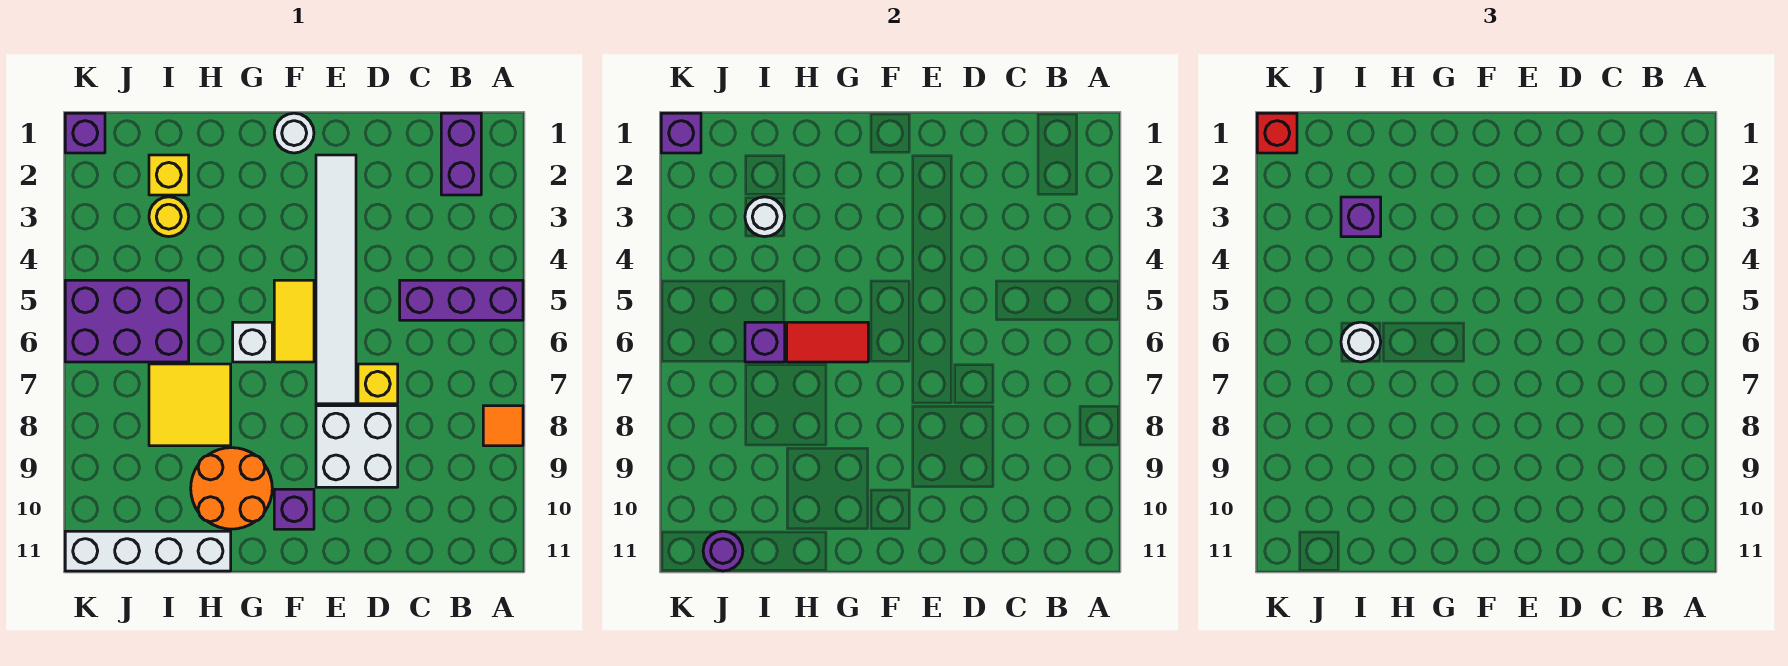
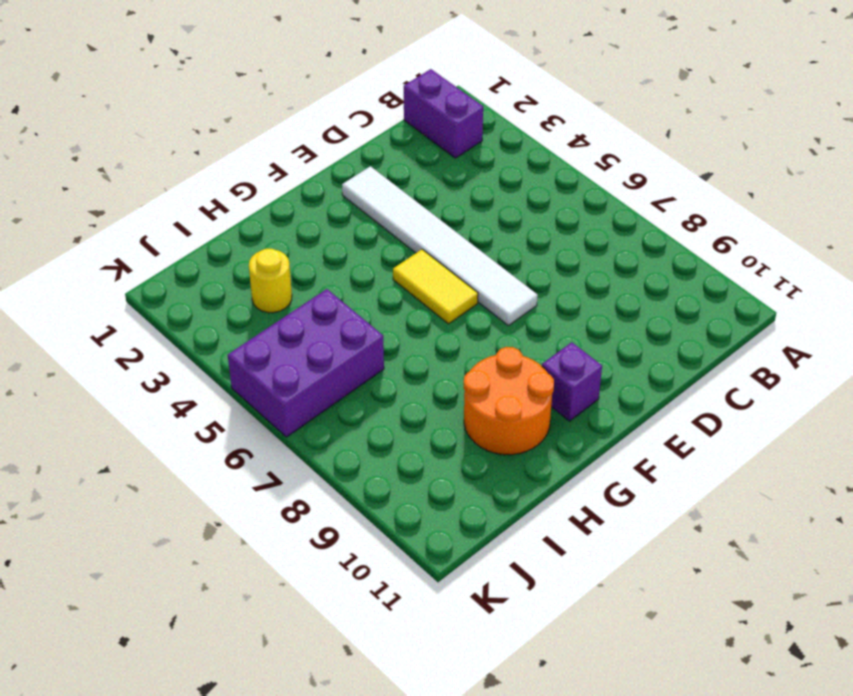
none -> purple brick A5:C5 level 1
none -> orange tile A8 level 1
none -> yellow brick D7 level 1

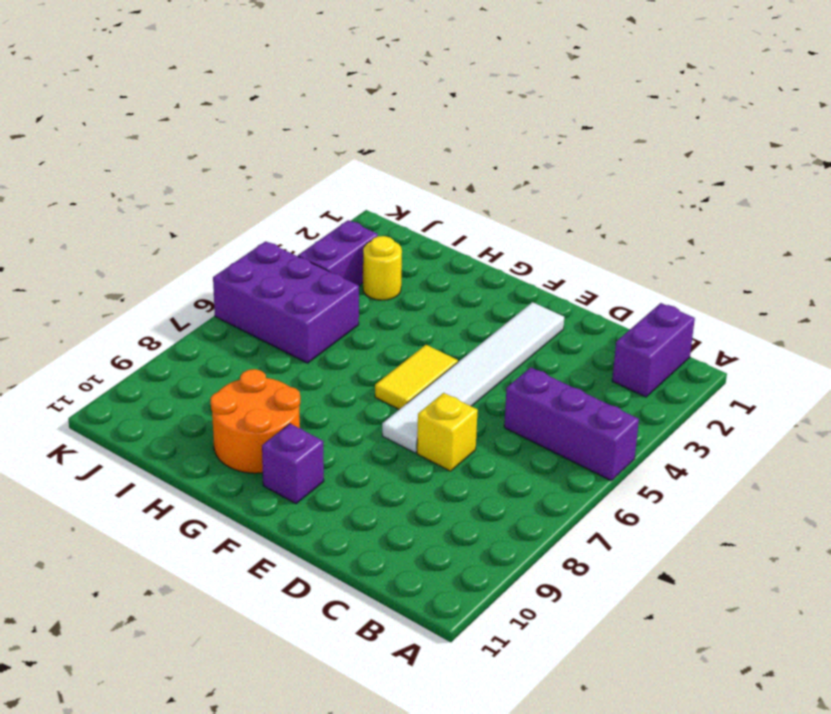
purple brick J3:J4 level 1 -> none
none -> orange tile A8 level 1
none -> white brick D8:E9 level 1
none -> white round brick F1 level 1

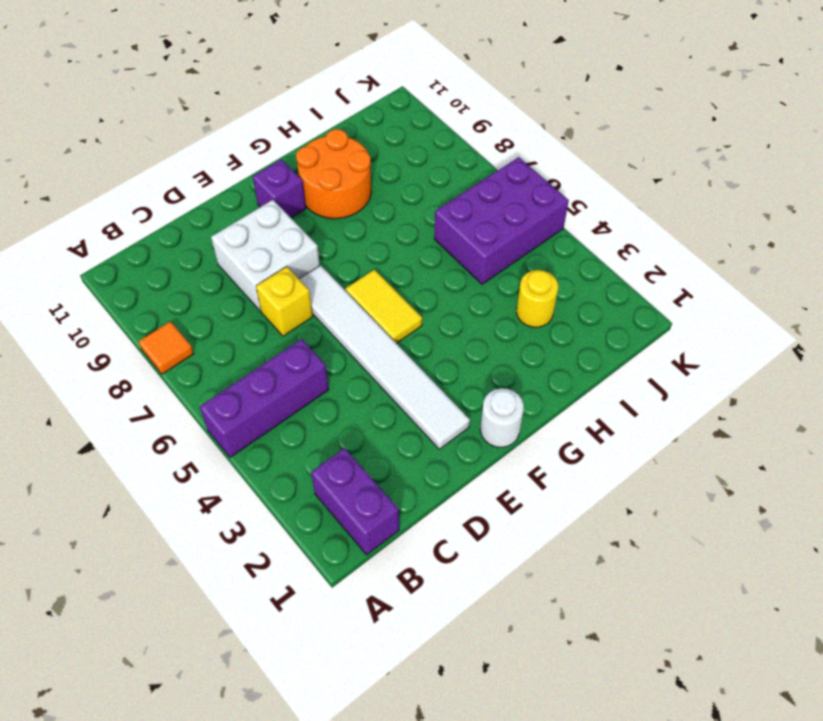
none -> white brick G6 level 1
none -> yellow tile H7:I8 level 1
none -> white brick H11:K11 level 1

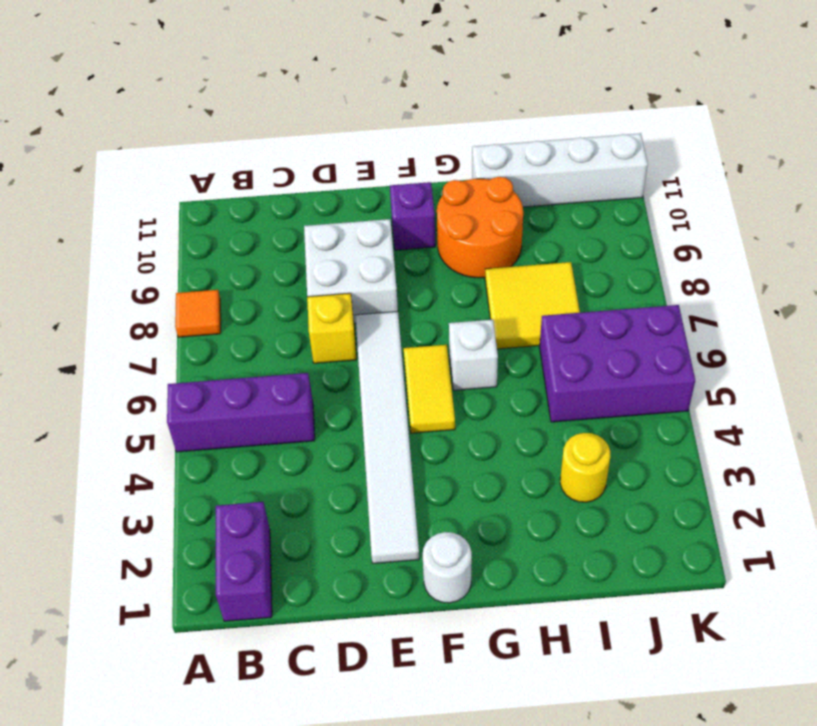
none -> yellow brick I2 level 1
none -> purple brick K1 level 1
none -> red tile G6:H6 level 2

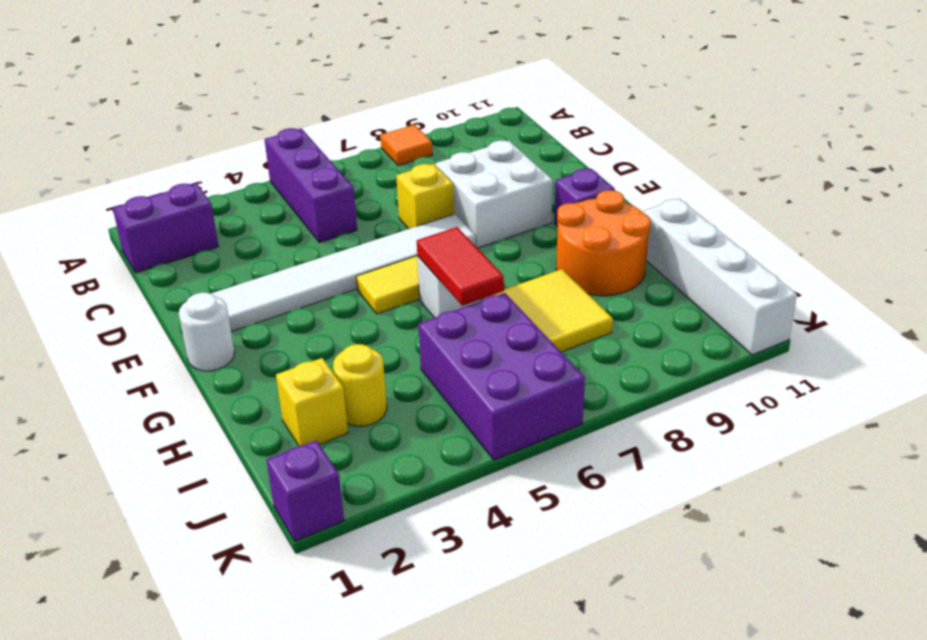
none -> white round brick I3 level 2
none -> purple brick I6 level 2
none -> purple round brick J11 level 2

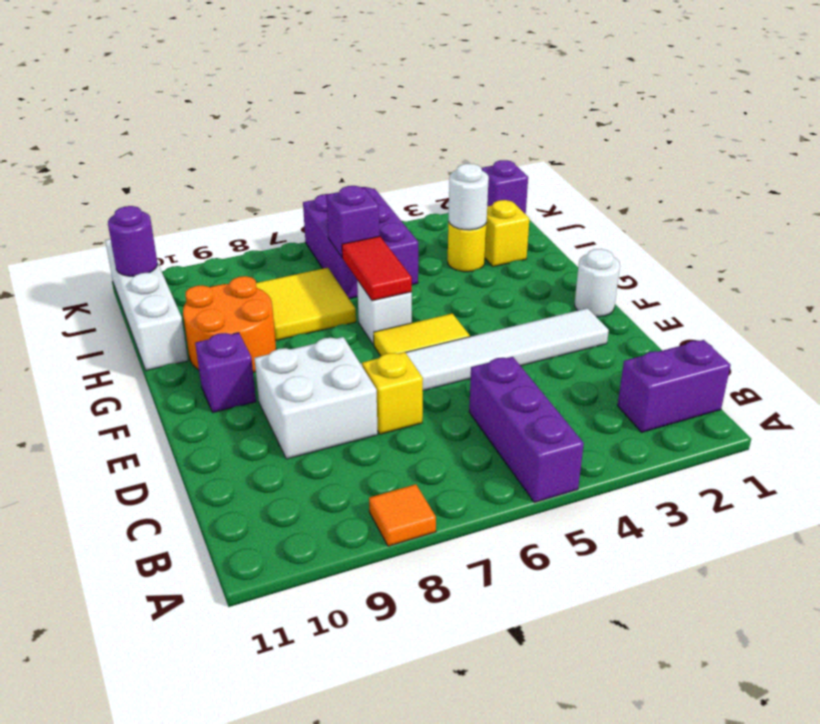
none -> purple brick K1 level 2
none -> purple brick I3 level 3
none -> white round brick I6 level 3

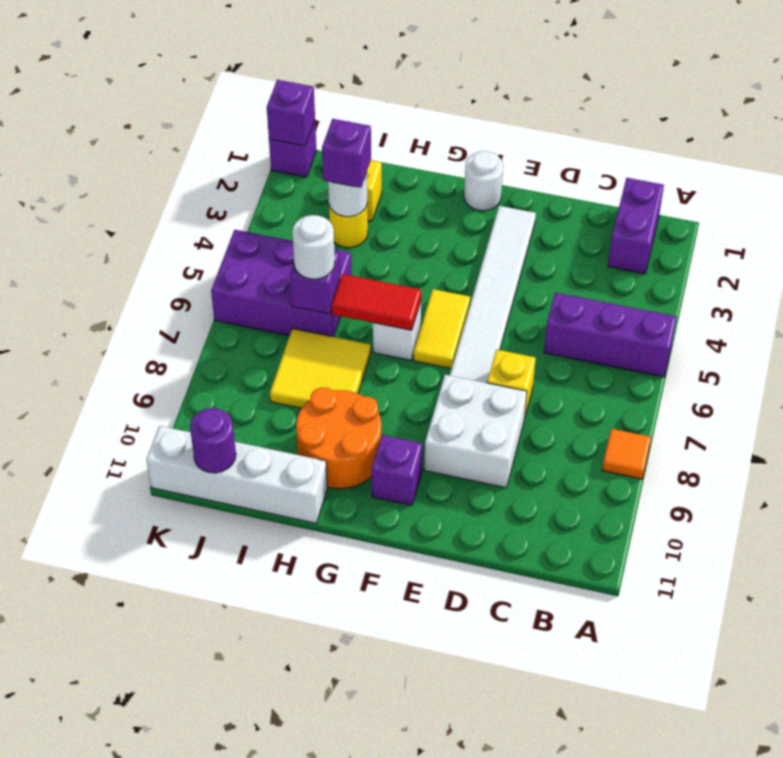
none -> red brick K1 level 3

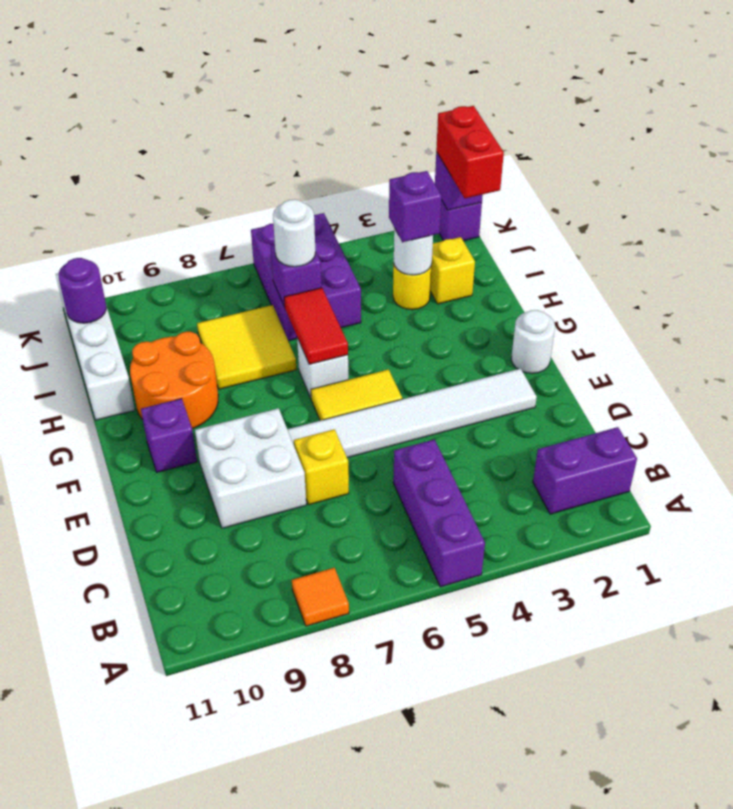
red brick J1:K1 level 3 -> red brick K1 level 3

